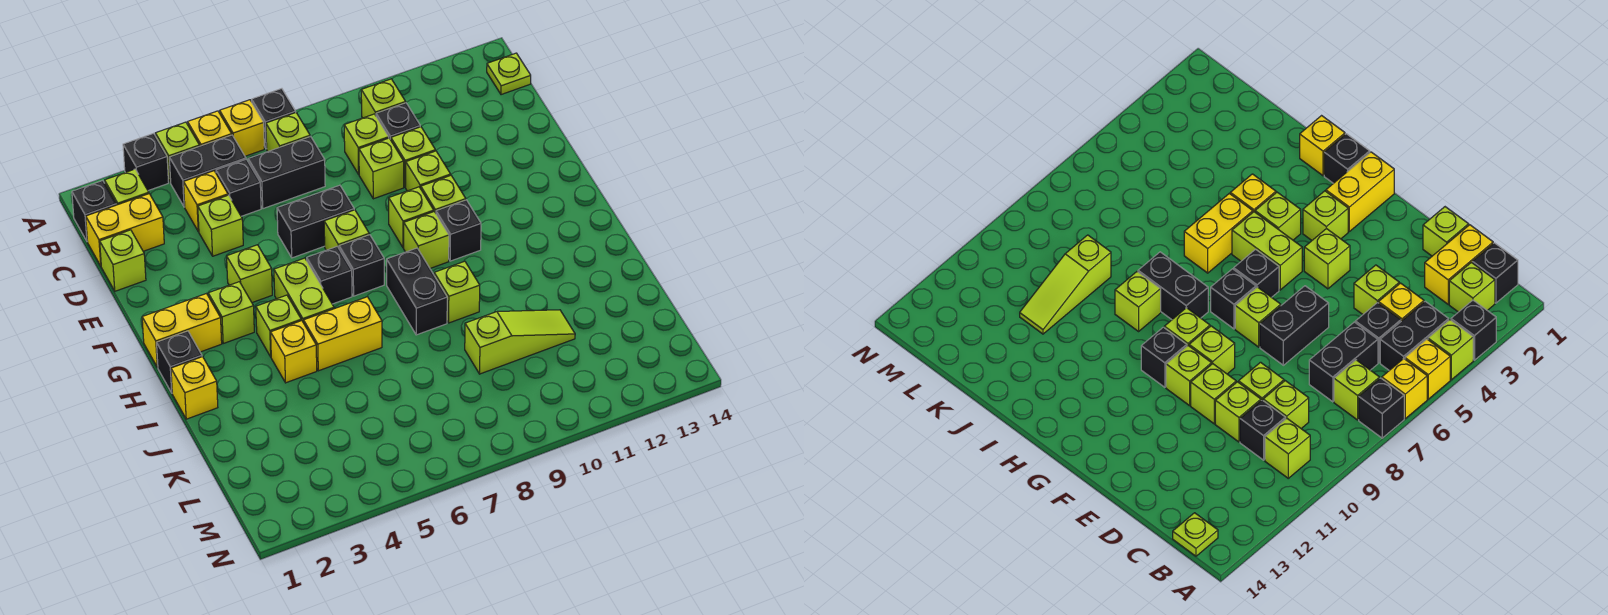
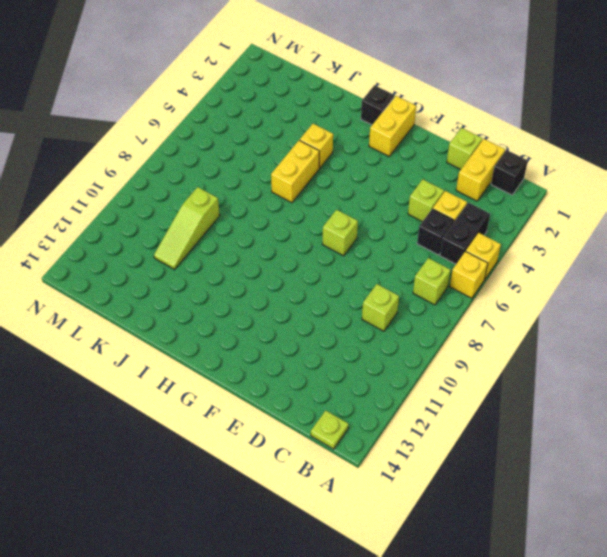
none -> black brick A3 level 1
none -> lime brick A4 level 1
none -> black brick A7 level 1
none -> lime brick B2 level 1

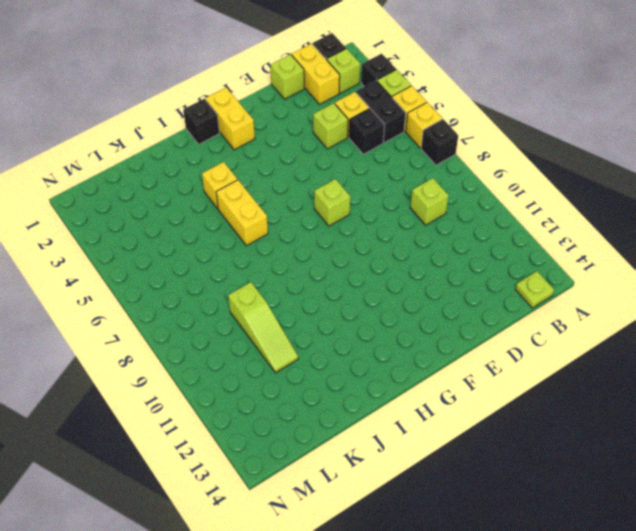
none -> lime brick B7 level 1
none -> lime brick B10 level 1
none -> black brick C6:C7 level 1
none -> black brick C10 level 1

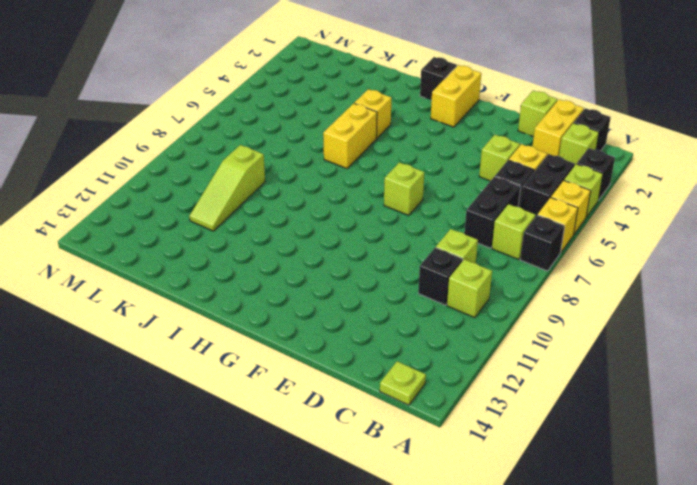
none -> lime brick D9 level 1
none -> lime brick D10 level 1
none -> black brick E6:E7 level 1
none -> lime brick E10 level 1

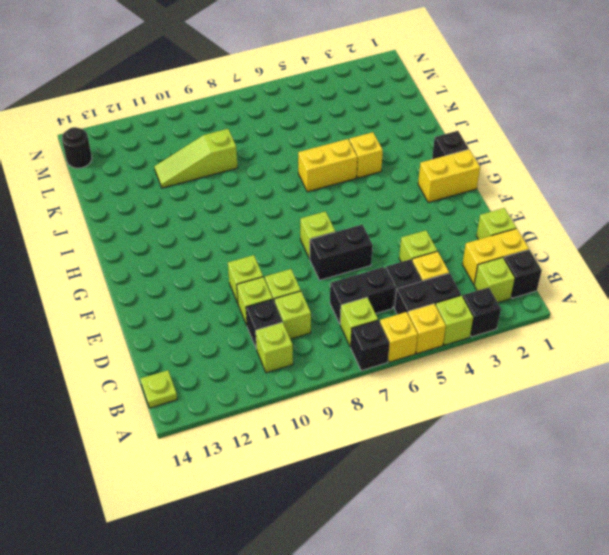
black round brick M14 level 1 -> none
none -> lime brick F4 level 1
none -> lime brick F9 level 1
none -> lime brick F10 level 1
none -> lime brick G3 level 1

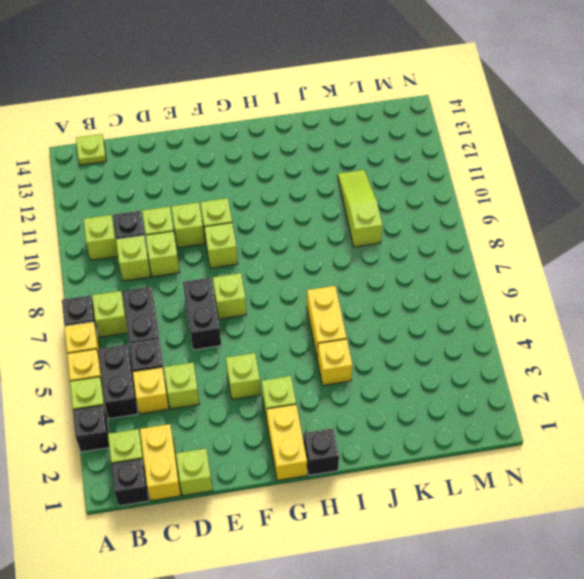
none -> lime brick G5:H5 level 1
none -> black brick G6 level 1
none -> black brick G7 level 1
none -> lime brick G9 level 1

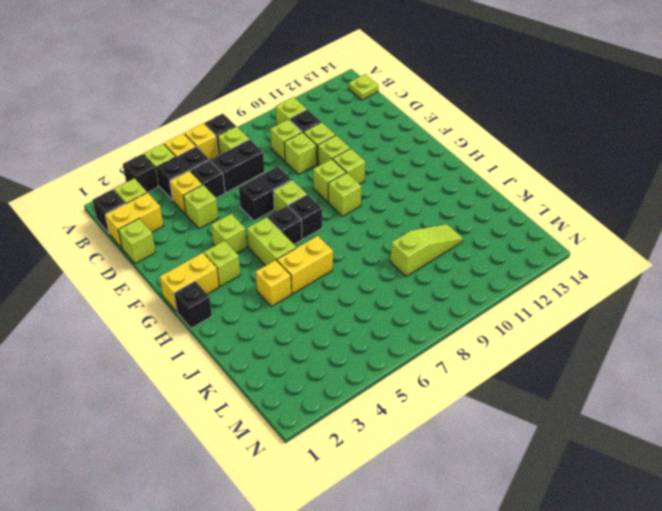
none -> black brick G10 level 1
none -> lime brick H4 level 1
none -> black brick H8:I8 level 1
none -> yellow brick I1 level 1

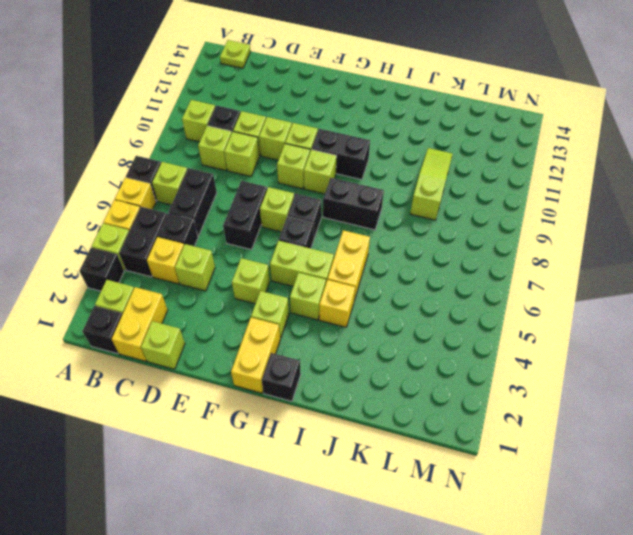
black brick G10:H10 level 1 -> black brick G10 level 1
none -> yellow brick I1 level 1
none -> lime brick I9 level 1

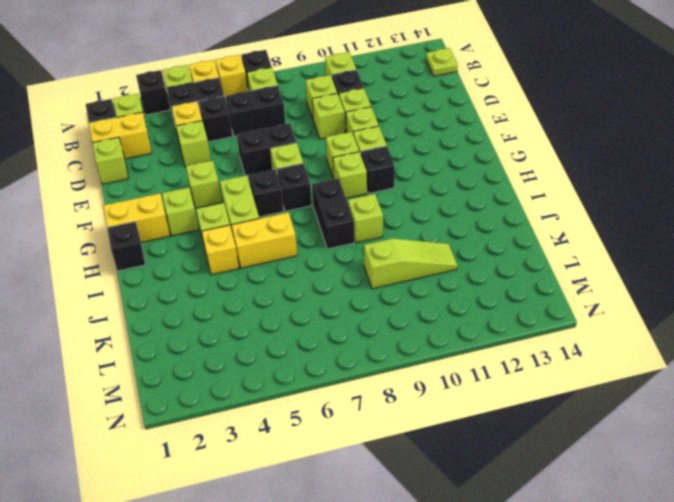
none -> yellow brick I1 level 1

